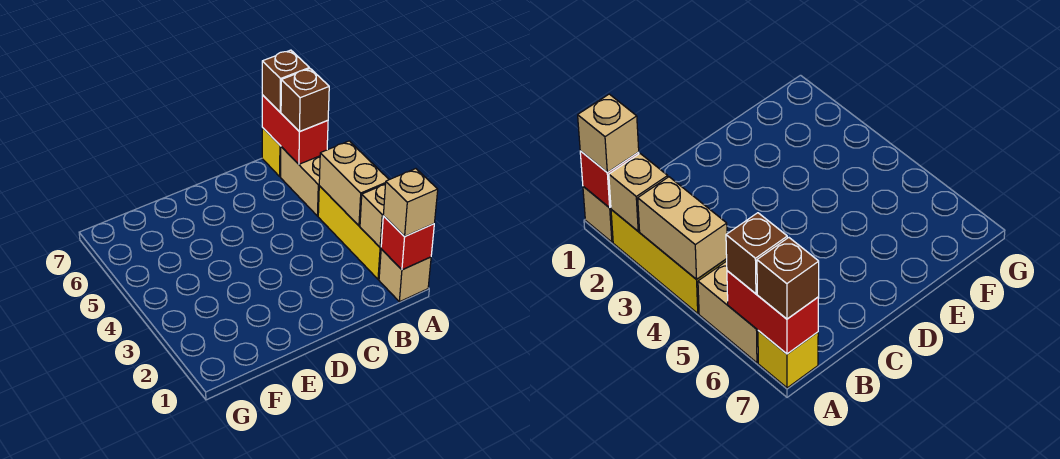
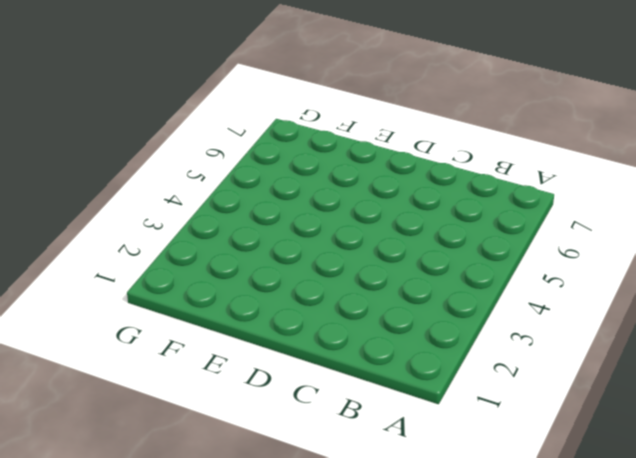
none -> tan brick A1 level 1
none -> yellow brick A2:A4 level 1

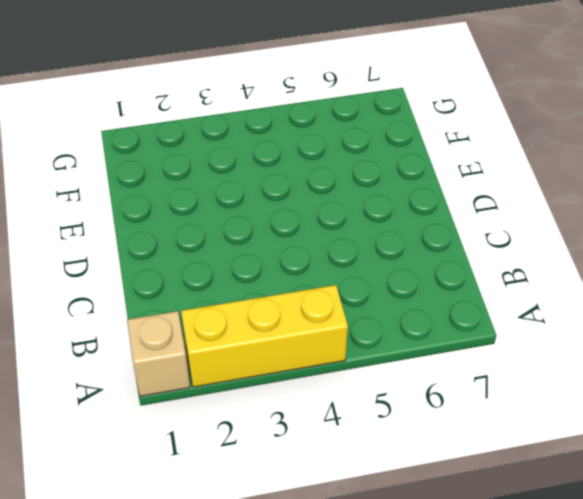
none -> tan brick A5:A6 level 1
none -> yellow brick A7 level 1

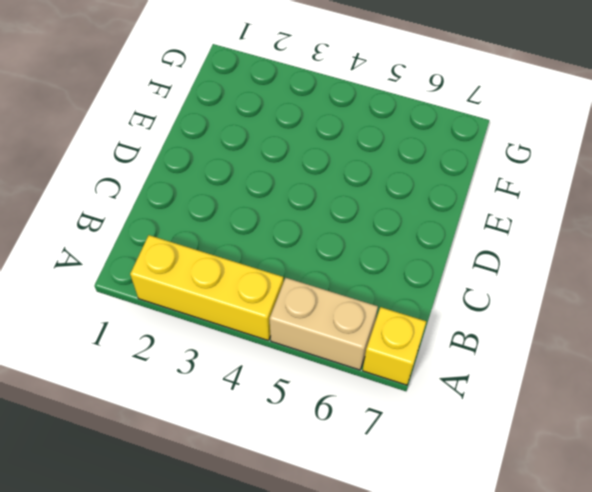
none -> tan brick A1 level 1
none -> red brick A1 level 2

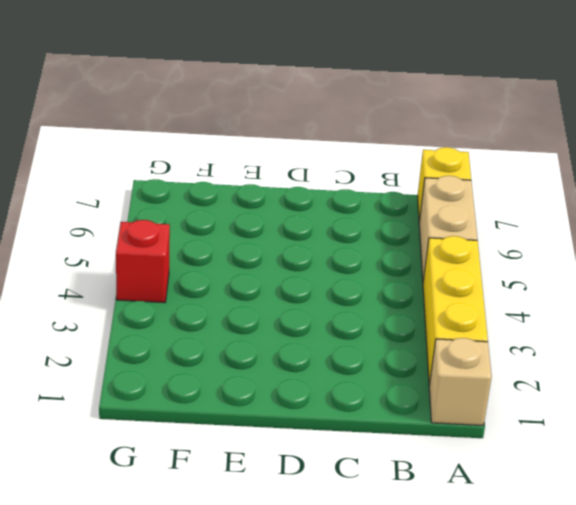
red brick G4 level 1 -> red brick A1 level 2
none -> tan brick A2 level 2
none -> tan brick A3:A4 level 2

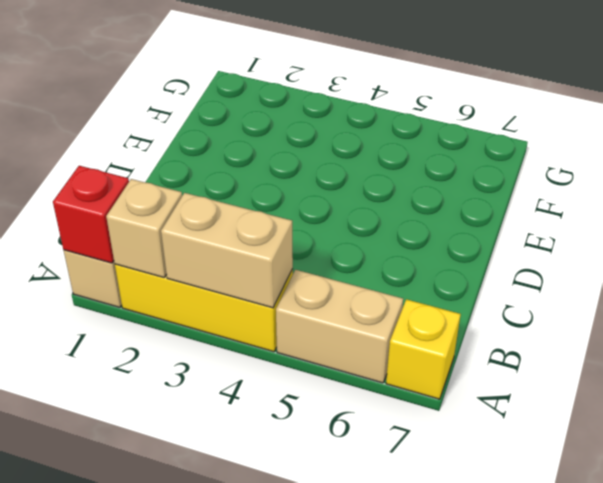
none -> red brick A6:A7 level 2
none -> tan brick A1 level 3

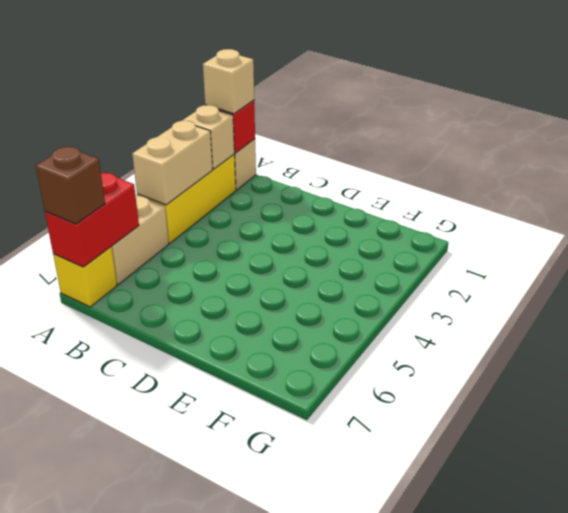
none -> brown brick A6 level 3

